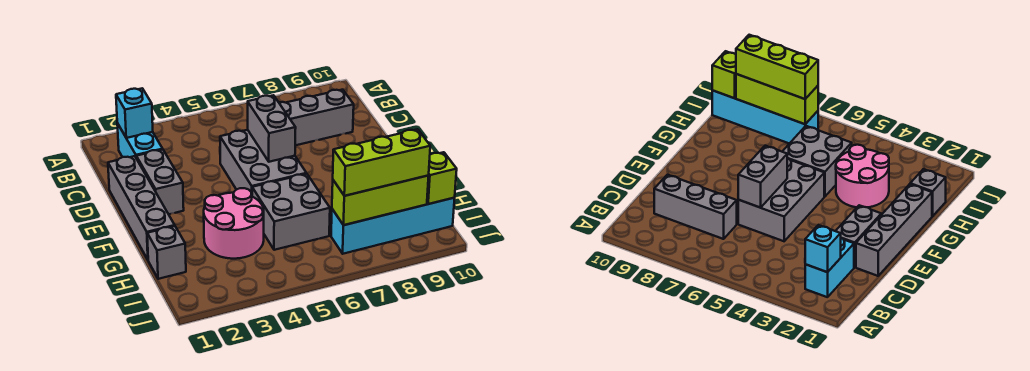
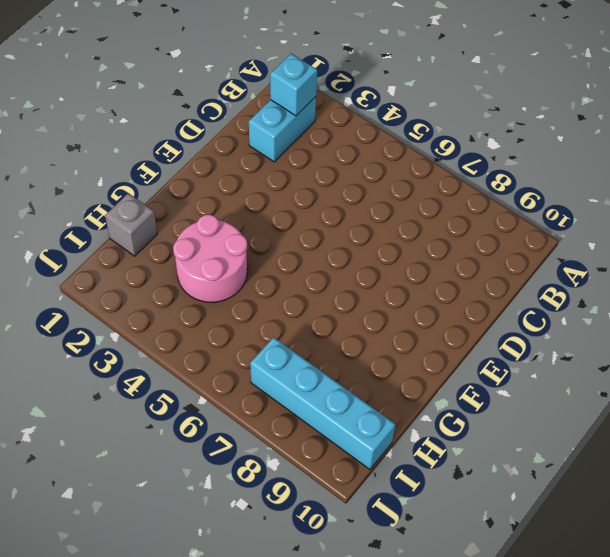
none -> grey brick C7:C9 level 1
none -> grey brick D1:G1 level 1
none -> grey brick D2:E2 level 1

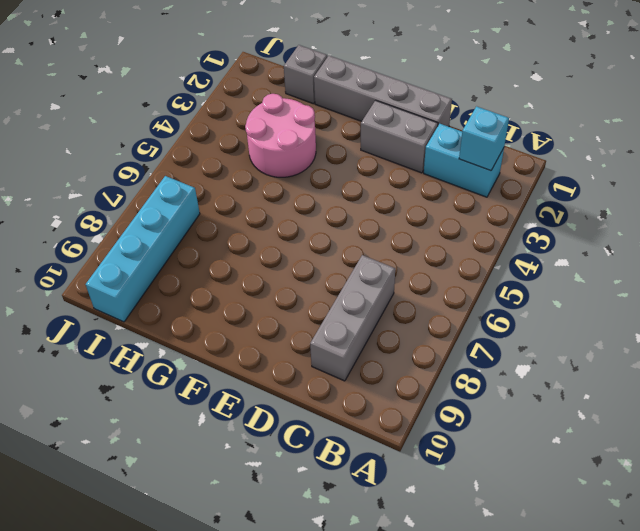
none -> grey brick D5:F6 level 1
none -> grey brick G5:H6 level 1
none -> grey brick D6:E6 level 2

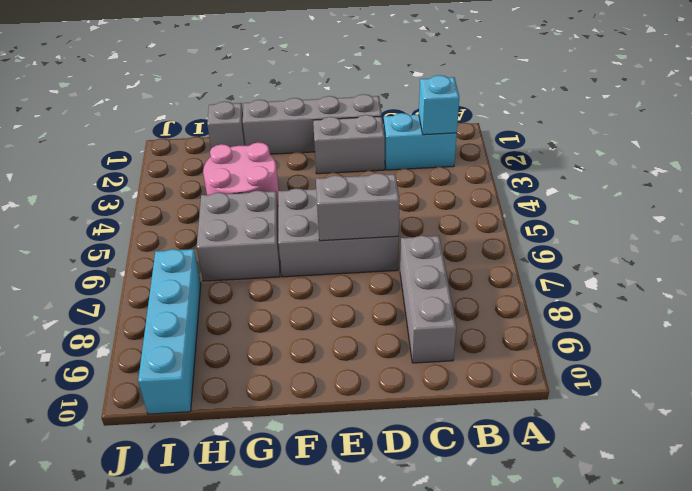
none -> lime brick I7:I9 level 2
none -> lime brick I10 level 2
none -> lime brick I7:I9 level 3

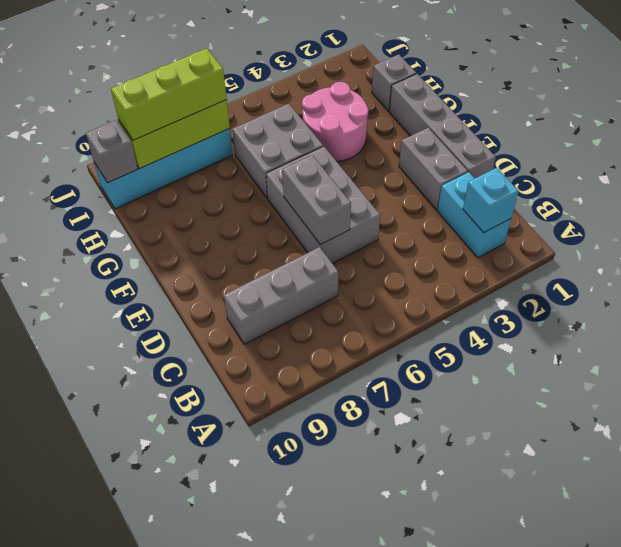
grey brick I10 level 2 -> lime brick I10 level 2

